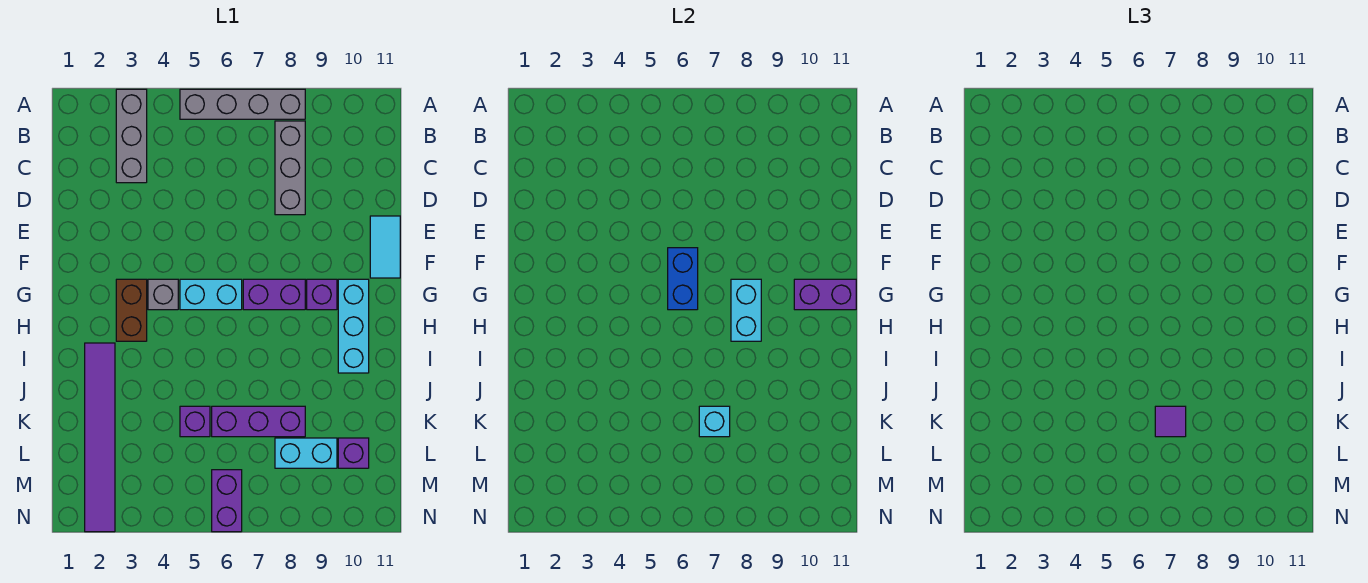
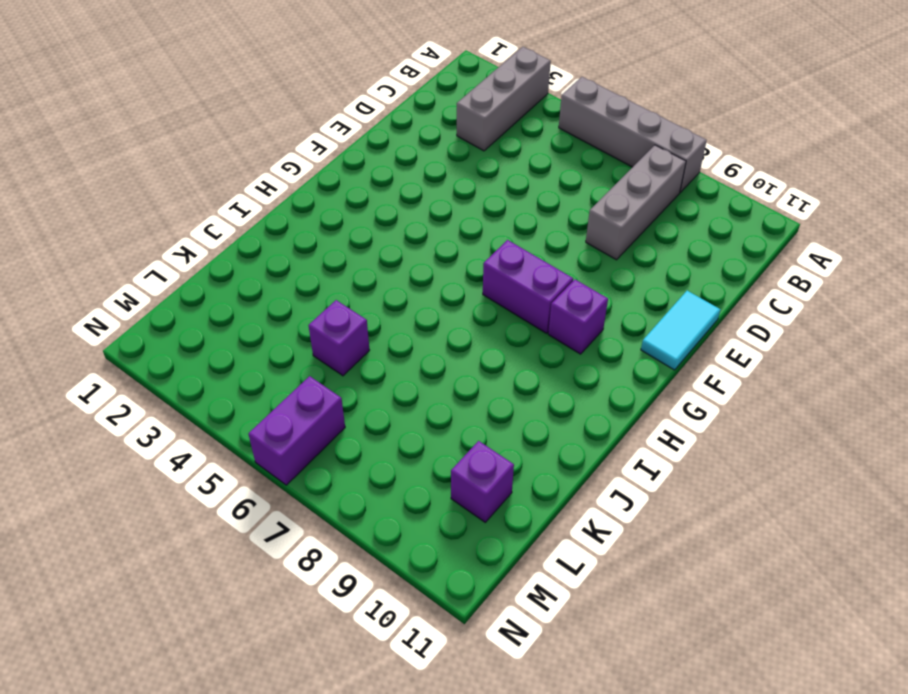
none -> brown brick G3:H3 level 1
none -> grey brick G4 level 1
none -> cyan brick G5:G6 level 1

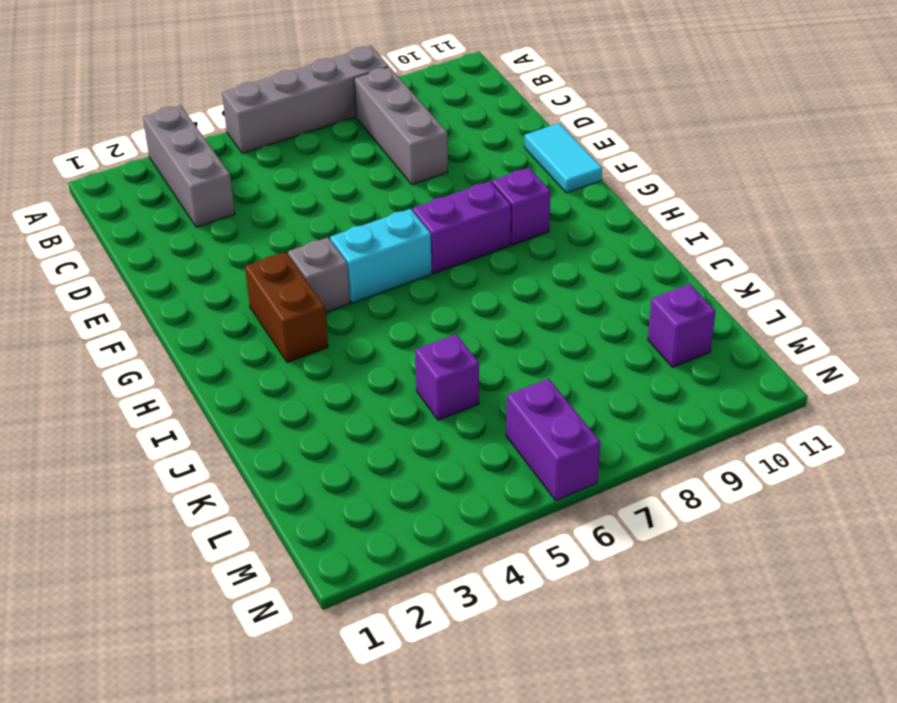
none -> cyan brick G10:I10 level 1
none -> purple tile I2:N2 level 1
none -> purple brick K6:K8 level 1

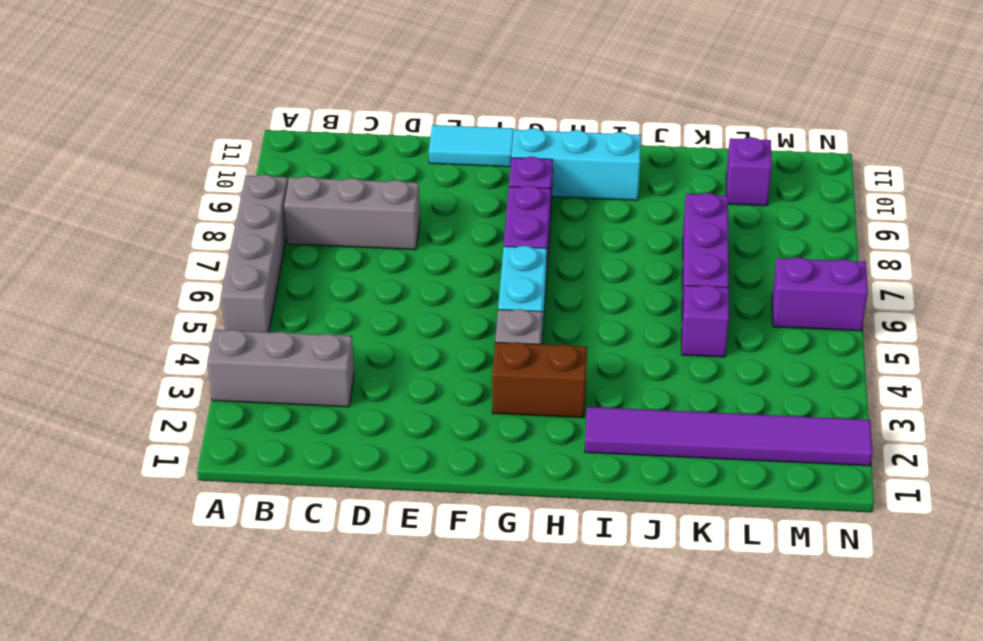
none -> cyan brick L8:L9 level 1
none -> blue brick F6:G6 level 2
none -> cyan brick G8:H8 level 2

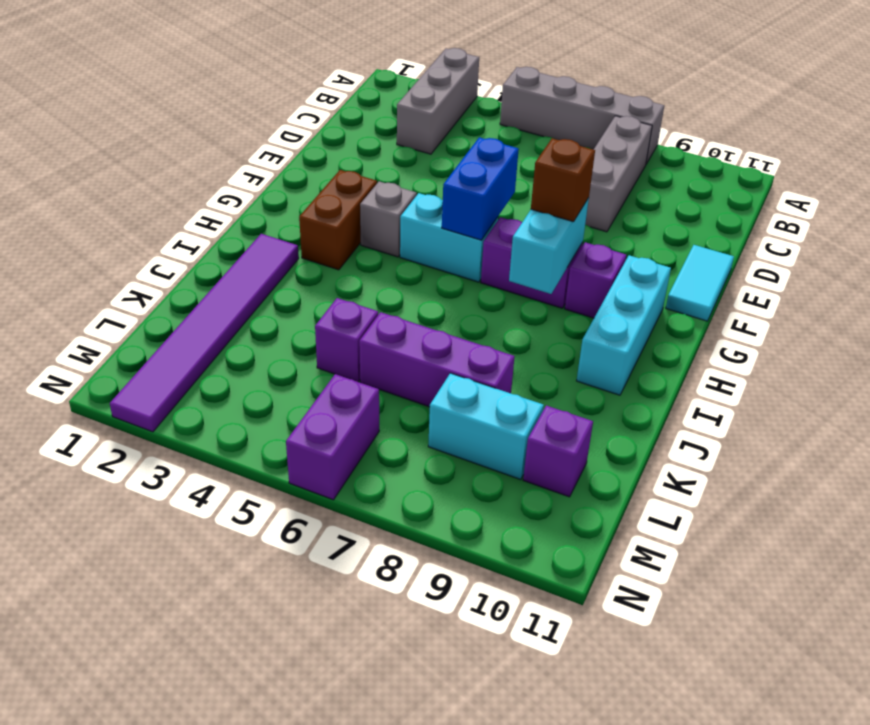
brown brick G8 level 3 -> none
none -> purple brick G10:G11 level 2
none -> cyan brick K7 level 2
none -> purple tile K7 level 3

